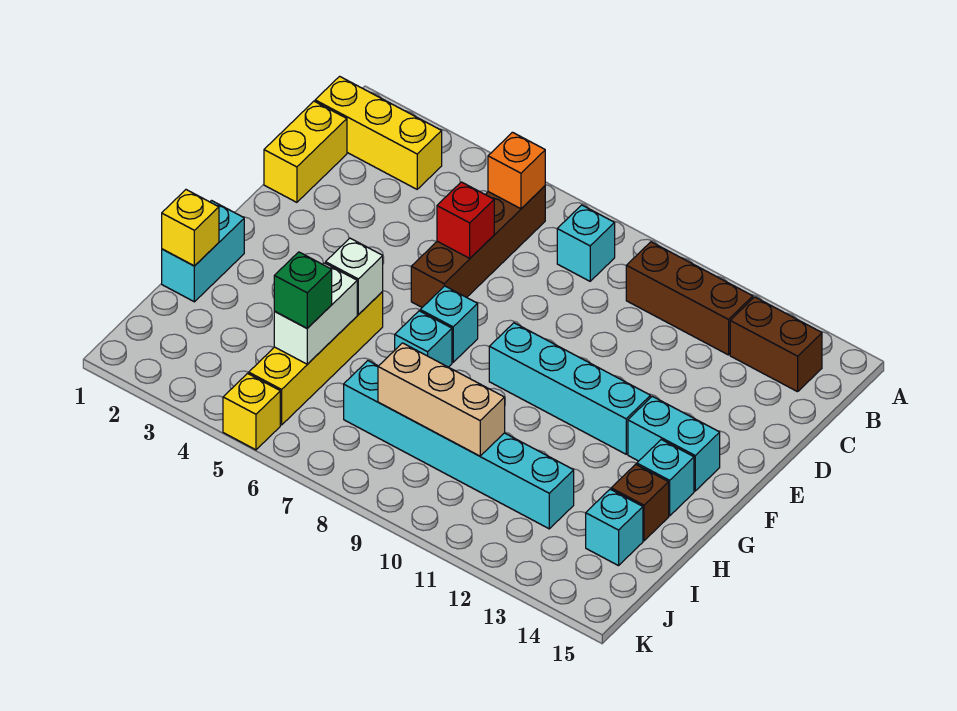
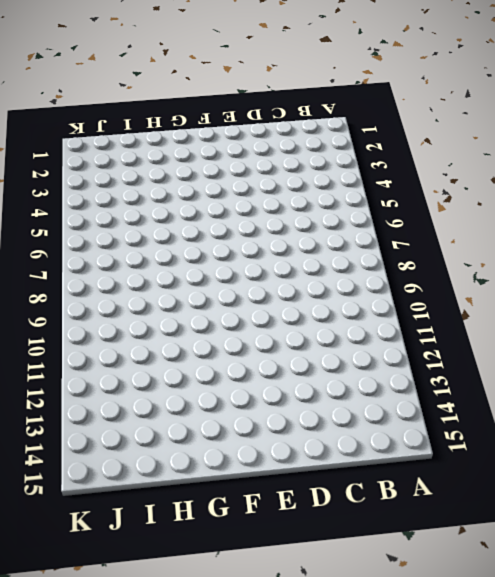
none -> yellow brick B1:B3 level 1
none -> brown brick B6:E6 level 1
none -> cyan brick B8 level 1

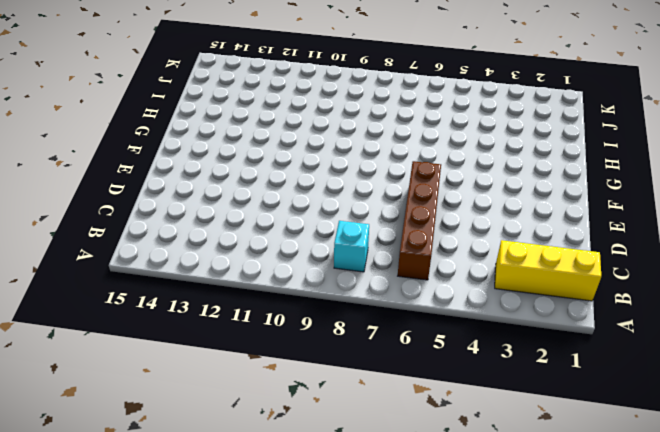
none -> brown brick B10:B12 level 1
none -> brown brick B13:B14 level 1
none -> yellow brick C1:D1 level 1

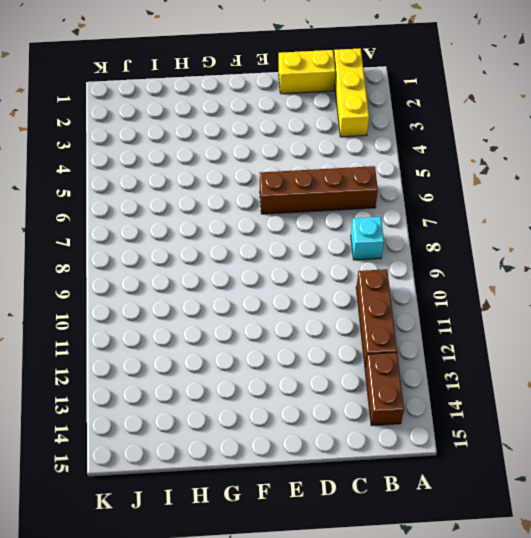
none -> cyan brick F7 level 1
none -> cyan brick F9:F12 level 1
none -> cyan brick F13:F14 level 1

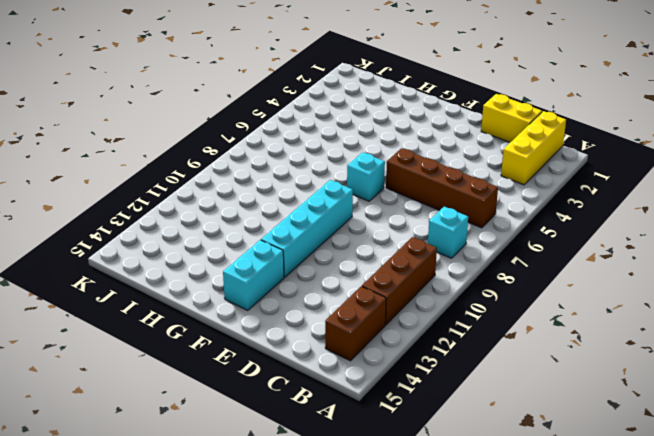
none -> cyan brick G1:H1 level 1
none -> yellow brick G5:J5 level 1
none -> cyan brick G7 level 1

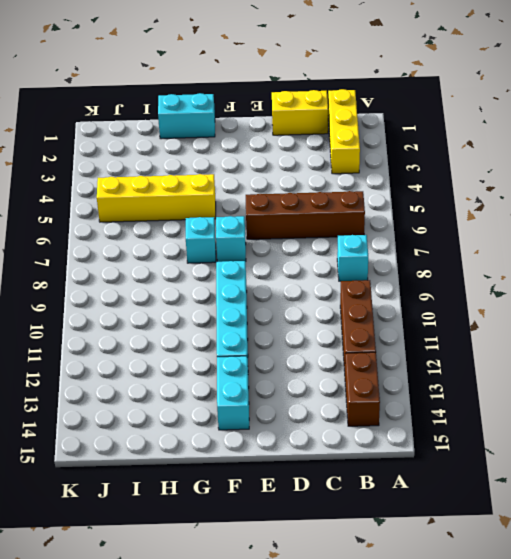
none -> cyan brick G14 level 1
none -> brown brick H14 level 1
none -> cyan brick I7:I12 level 1

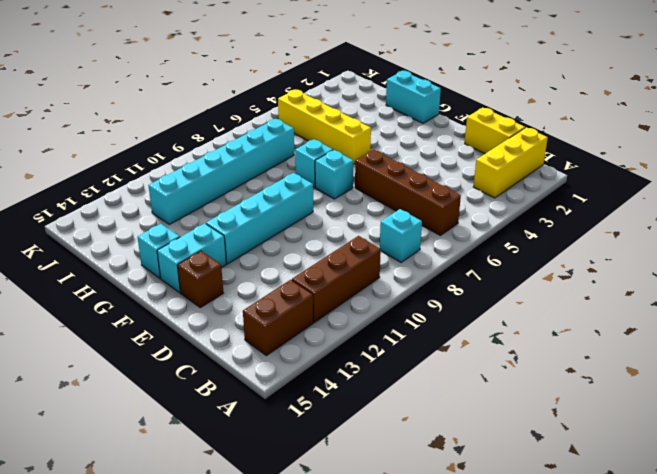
brown brick E14 level 1 -> brown brick H14 level 1
none -> cyan brick I14 level 1
none -> yellow brick K5 level 1
none -> orange brick B6 level 2

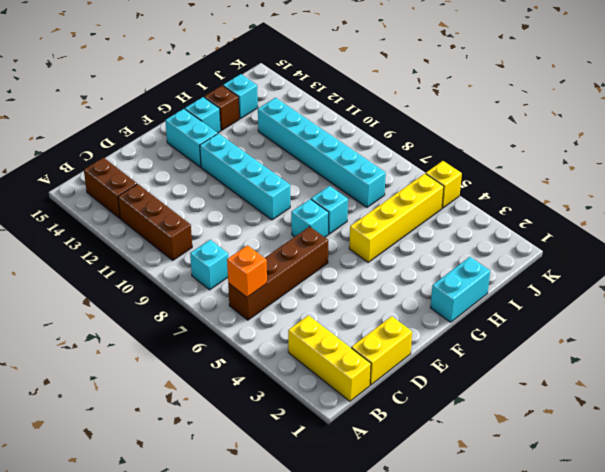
none -> red brick D6 level 2
none -> white brick G5 level 2
none -> yellow brick H1 level 2

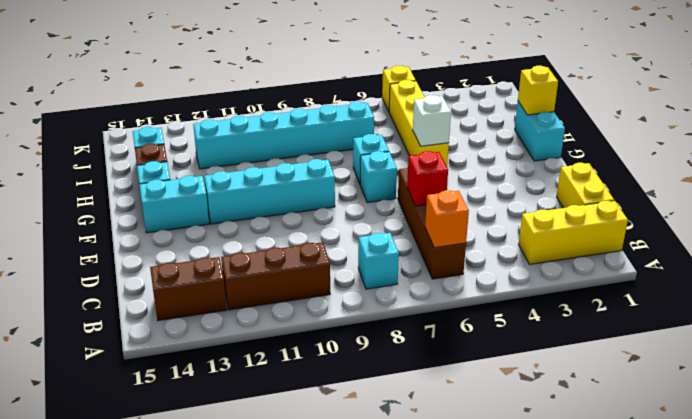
none -> white brick H5:I5 level 2
none -> tan brick I8:I10 level 2
none -> green brick I5 level 3

